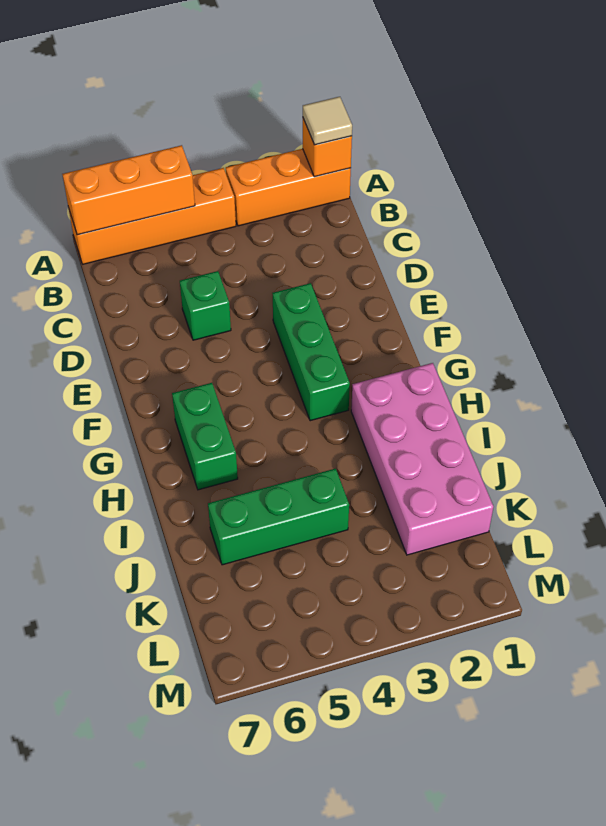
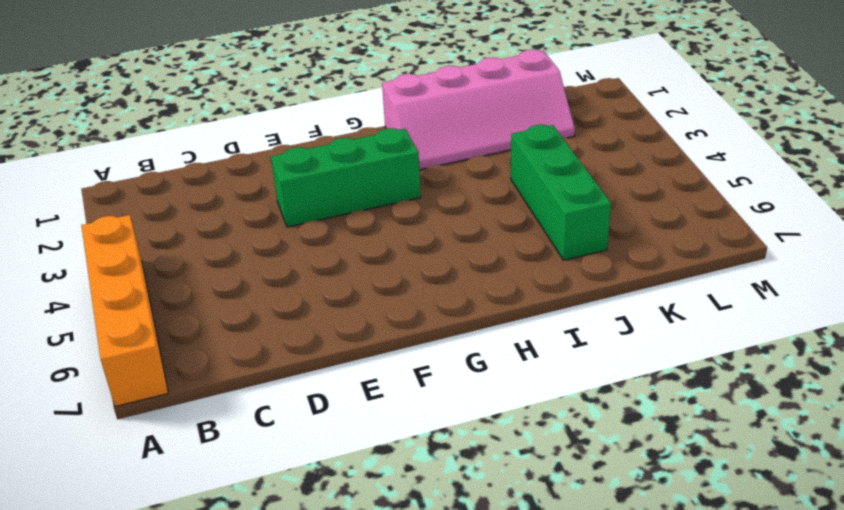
pink slope H1:K2 level 1 top 1 -> pink brick H1:K2 level 1
none -> orange brick A1:A3 level 1
none -> green brick D5 level 1

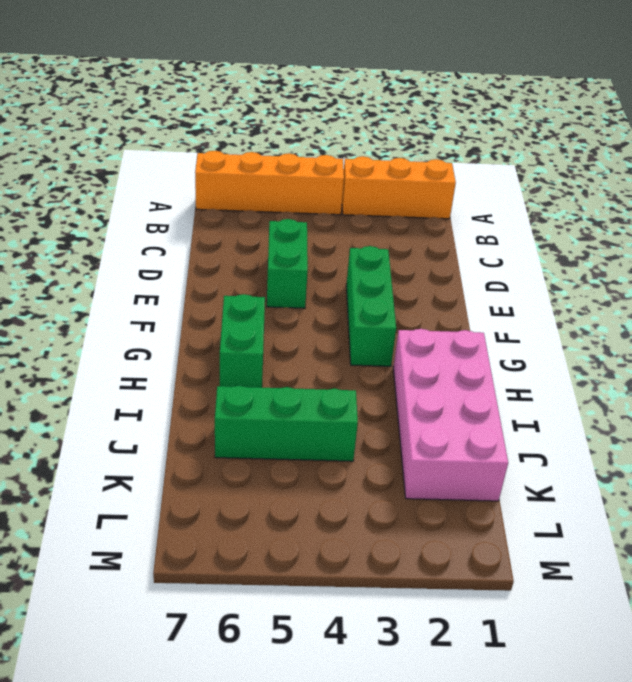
green brick D5:E5 level 1 -> green brick D5 level 1
none -> orange brick A1 level 2
none -> orange brick A5:A7 level 2

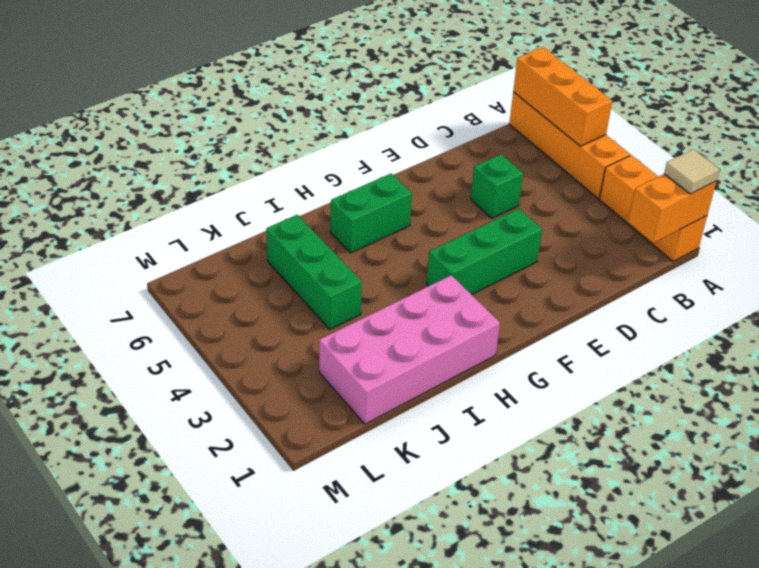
orange brick A1:B1 level 2 -> orange brick A1 level 2

